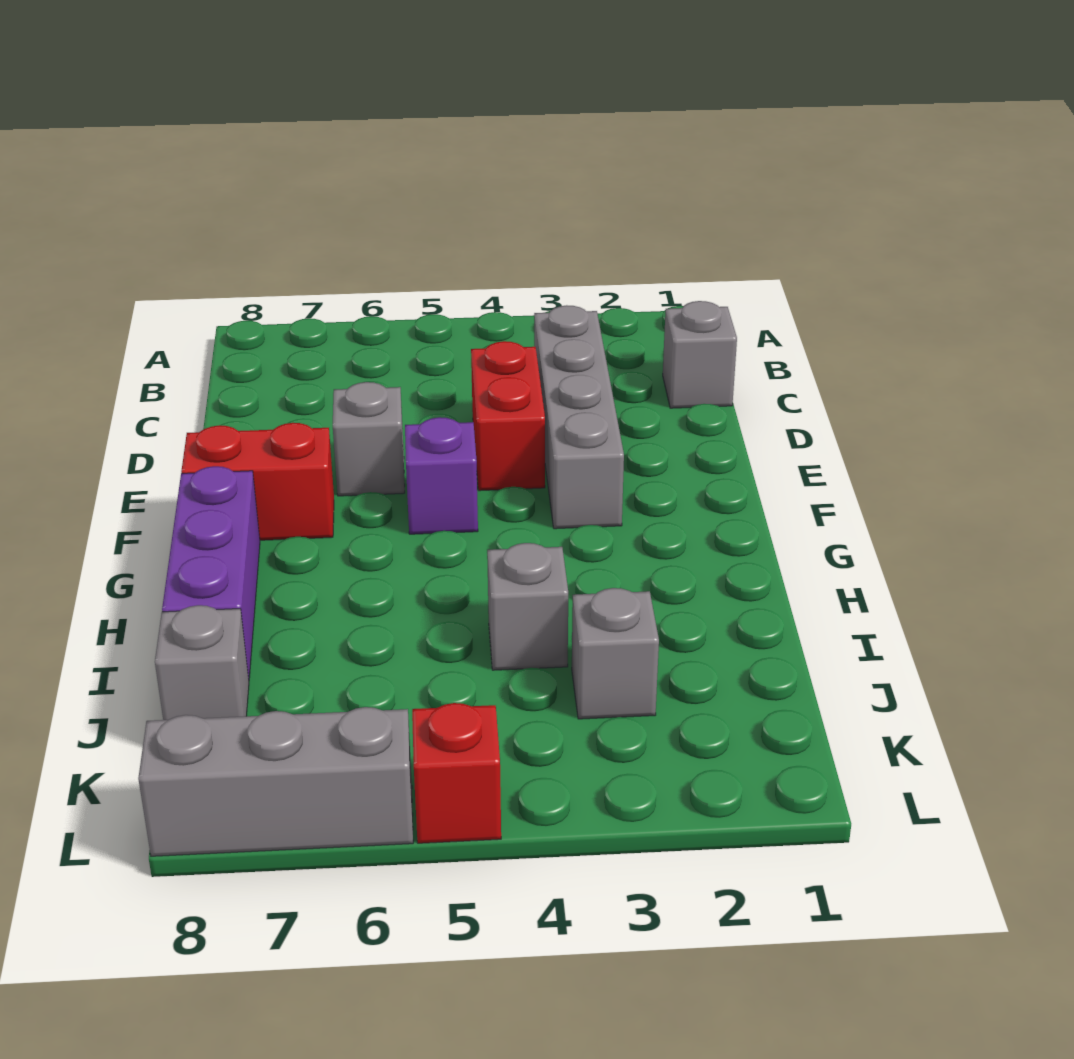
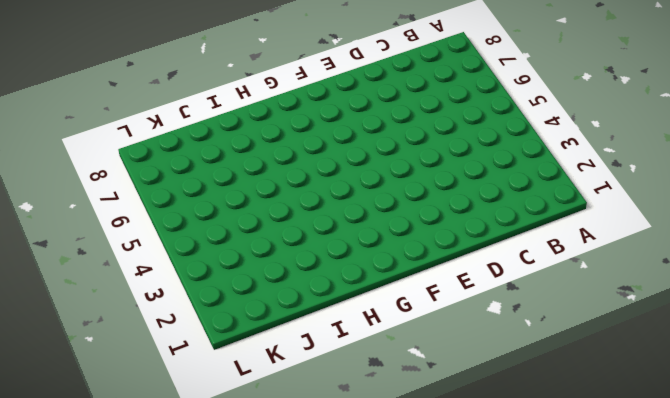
none -> grey brick C1 level 1
none -> grey brick C3:F3 level 1
none -> red brick D4:E4 level 1

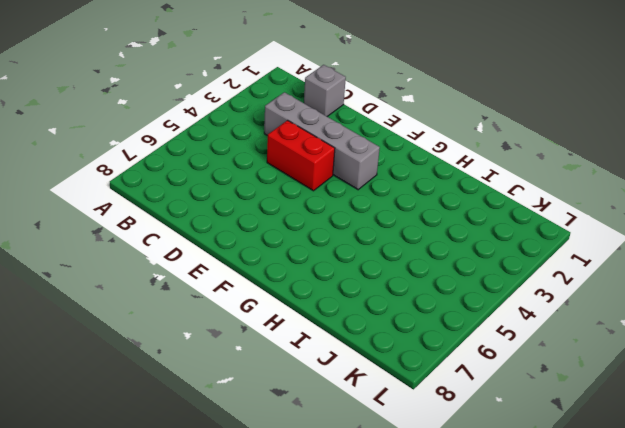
none -> grey brick E6 level 1
none -> purple brick F5 level 1
none -> red brick F7:F8 level 1

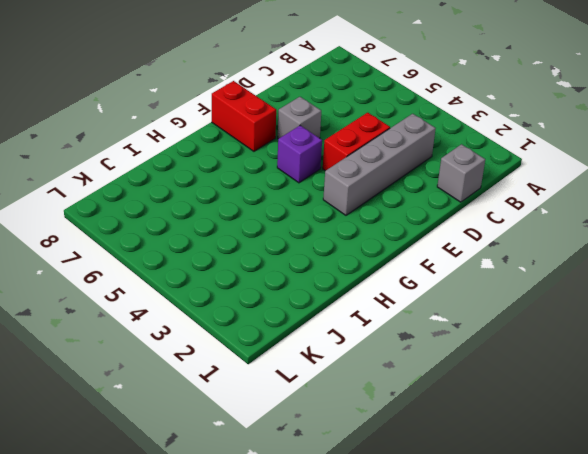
none -> purple brick G8:I8 level 1
none -> grey brick I4 level 1
none -> grey brick J3 level 1

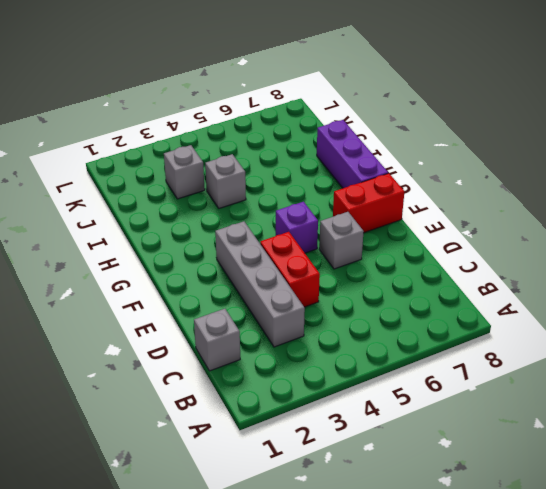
none -> grey brick J8 level 1
none -> red brick L5 level 1
none -> grey brick L6:L8 level 1

